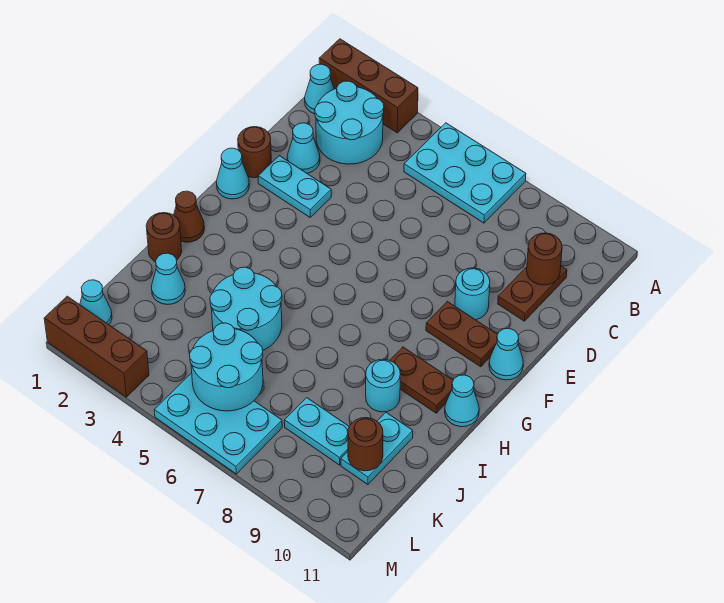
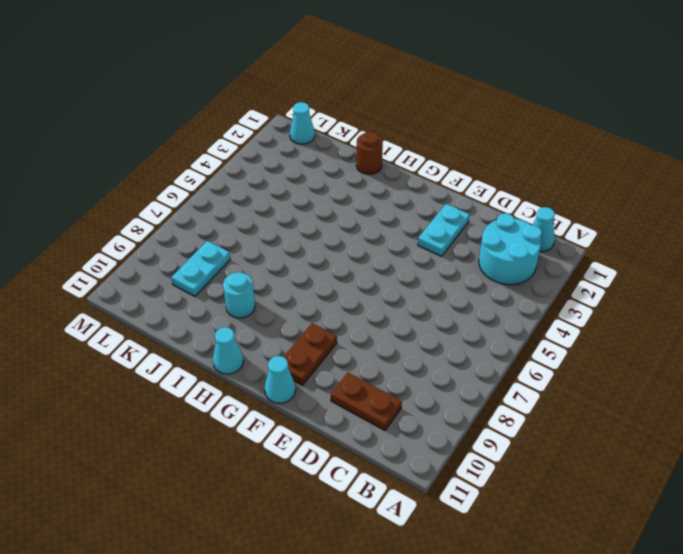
none -> brown brick A1:A3 level 1
none -> cyan plate A5:B7 level 1
none -> cyan cone D2 level 1

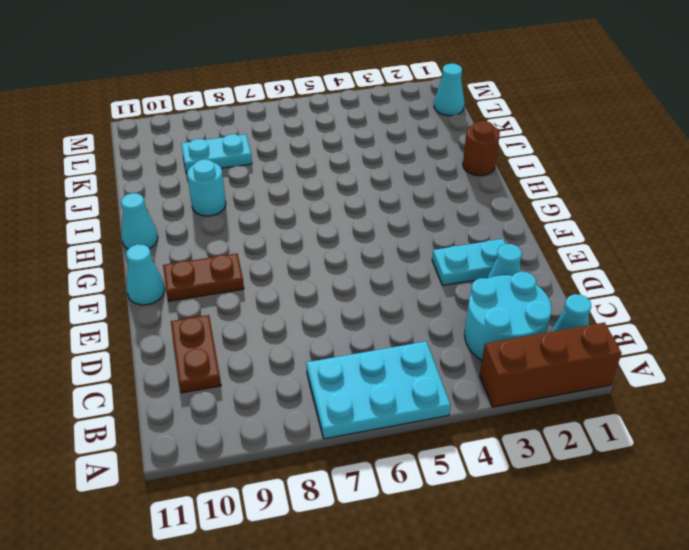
none -> brown round brick E1 level 1
none -> cyan round brick E9 level 1
none -> cyan cone F1 level 1

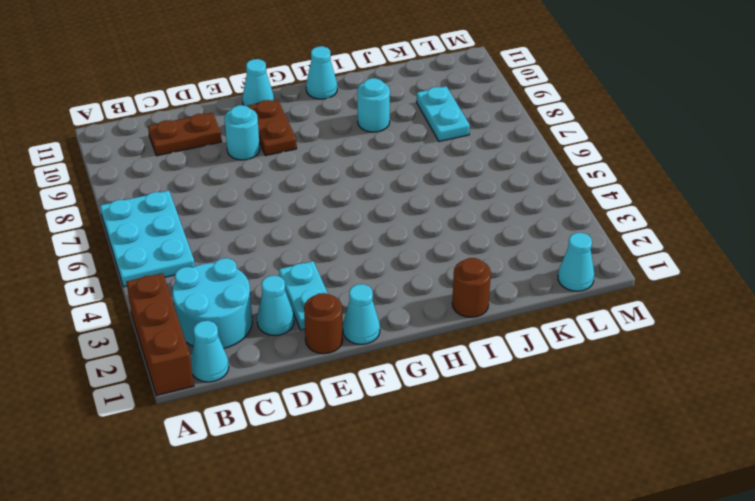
none -> brown cone H1 level 1
none -> brown plate H9:H10 level 1
none -> cyan round brick I4:J5 level 1

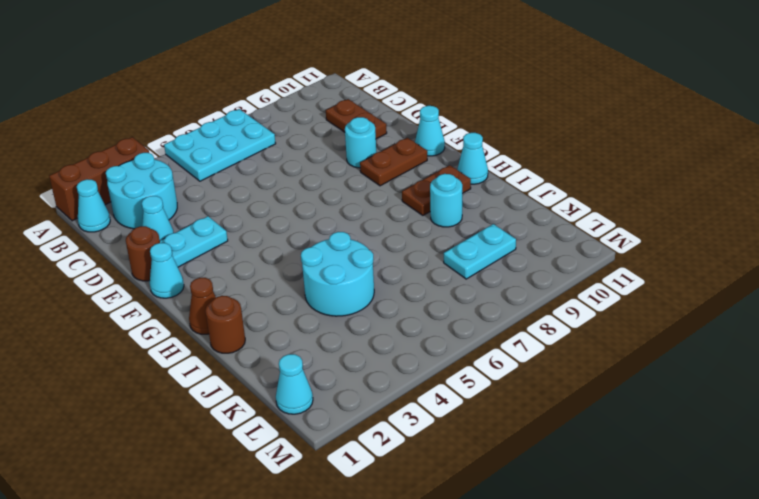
none -> cyan cone J2 level 1
none -> cyan plate J10:K10 level 1
none -> cyan plate L5:M7 level 1

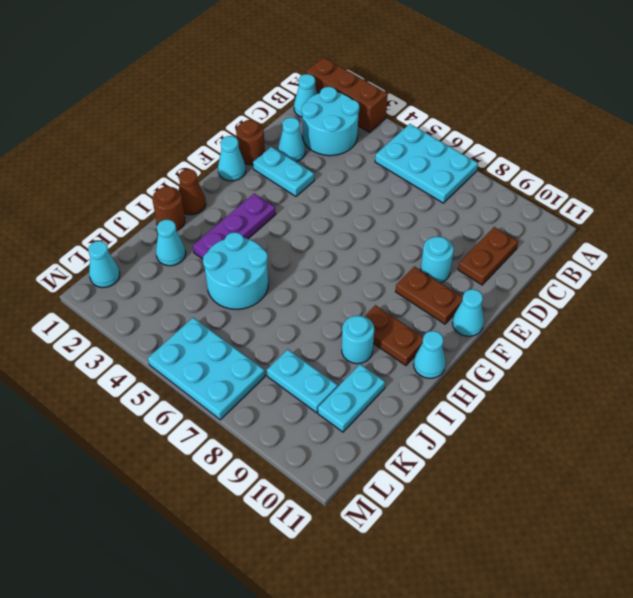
purple plate G3:I3 level 1 -> none
none -> brown brick M1:M3 level 1
none -> brown round brick C10 level 2
none -> cyan round brick K5:L6 level 2

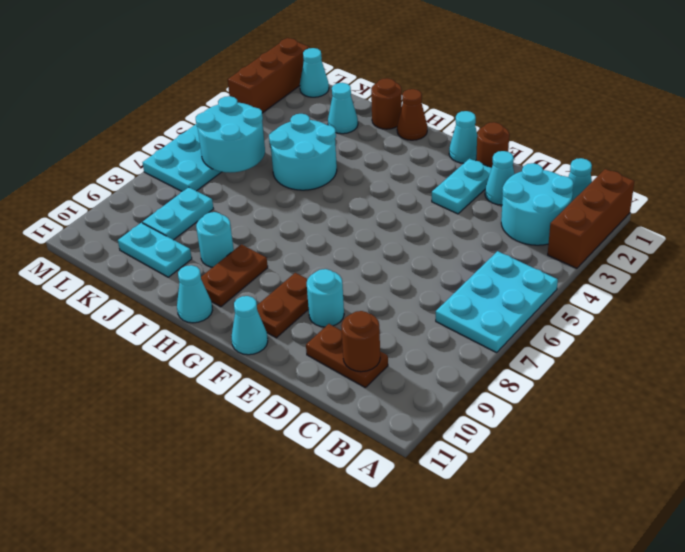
none -> brown round brick K10 level 2

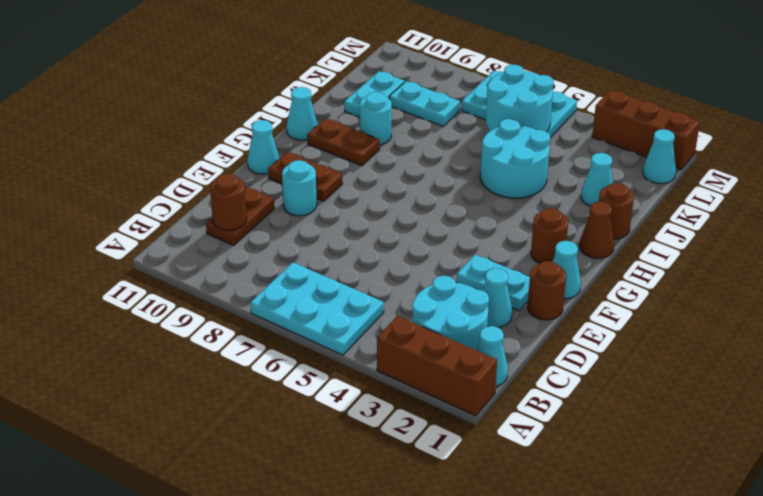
brown round brick G2 level 1 -> brown round brick K10 level 2

